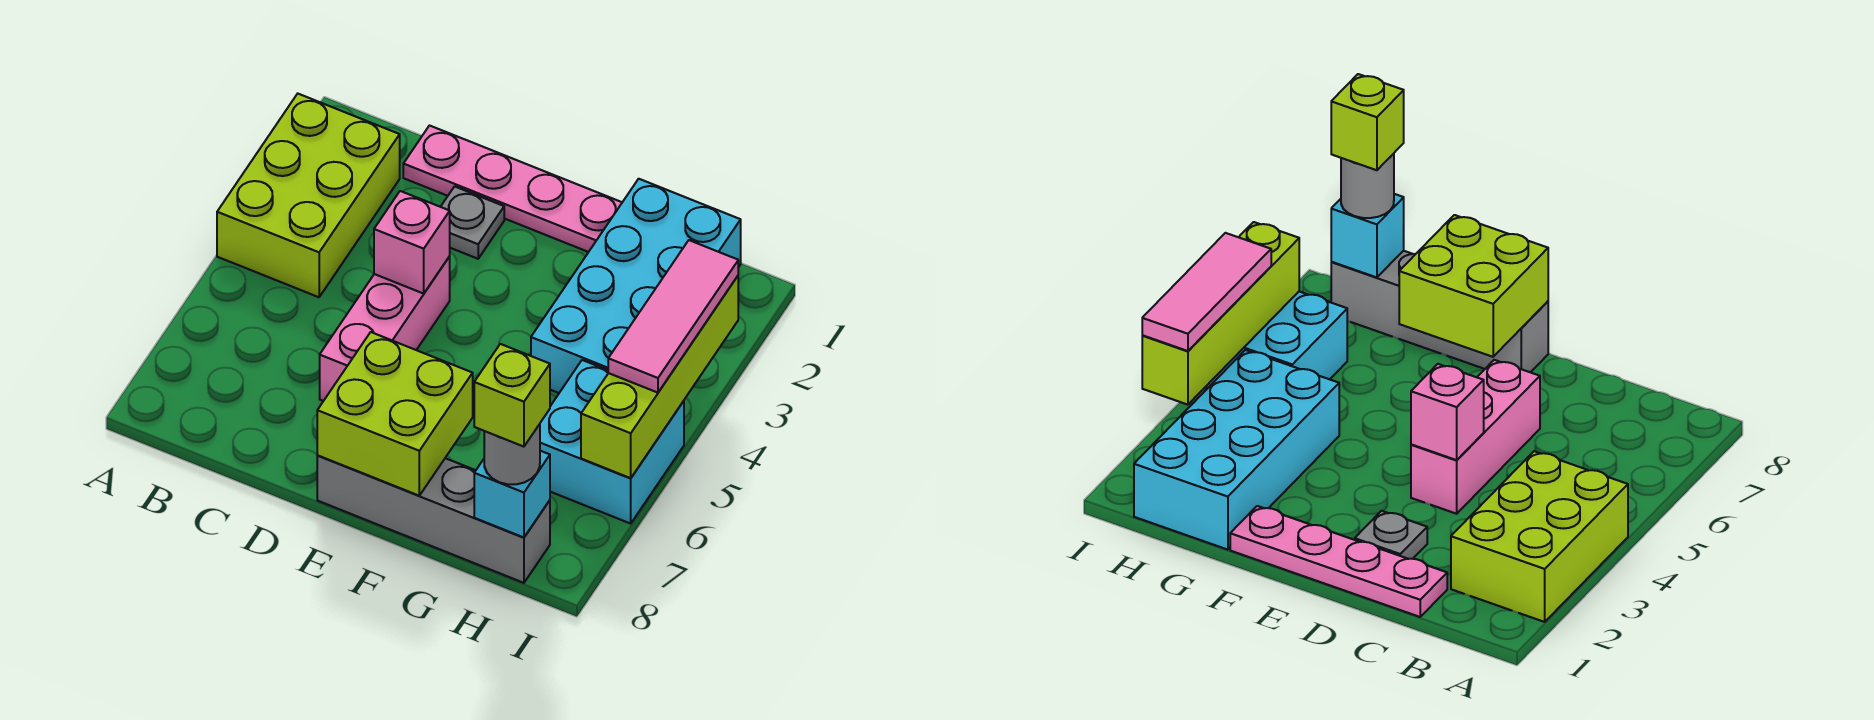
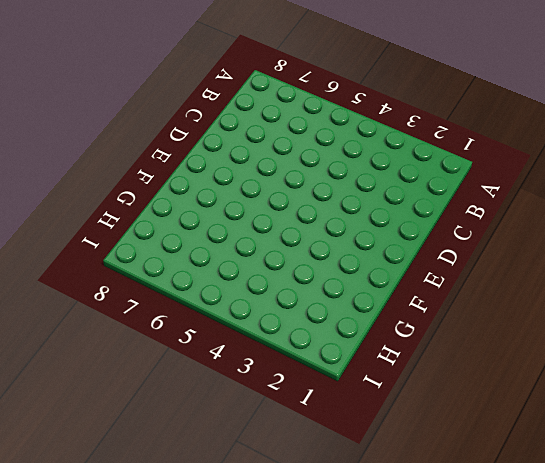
none -> lime brick A2:B4 level 1
none -> pink plate C1:F1 level 1
none -> grey plate D2 level 1

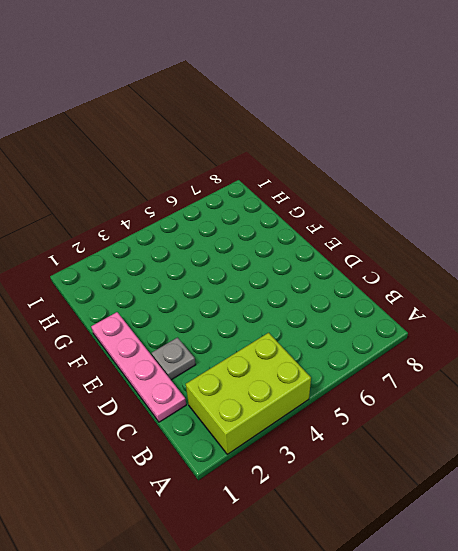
none -> pink brick D4:D6 level 1
none -> grey brick E8:H8 level 1
none -> cyan brick G1:H4 level 1

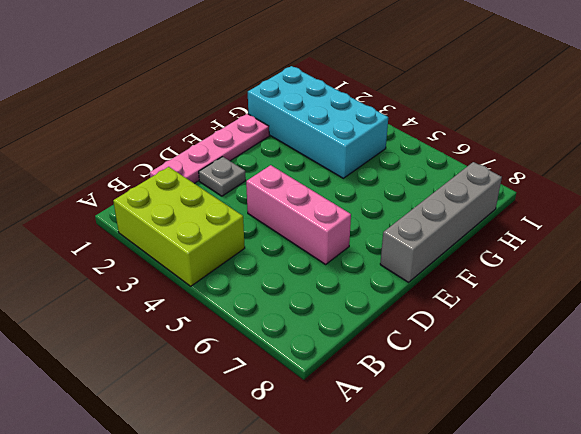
none -> cyan brick H5:I6 level 1
none -> pink brick D4 level 2
none -> lime brick E7:F8 level 2

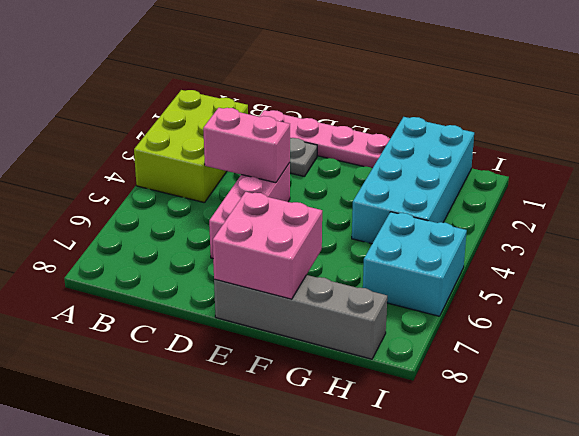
pink brick C4:D4 level 2 -> pink brick D4 level 2
pink brick E7:F8 level 2 -> lime brick E7:F8 level 2
none -> cyan brick H8 level 2
none -> lime brick I3:I6 level 2
none -> grey round brick H8 level 3

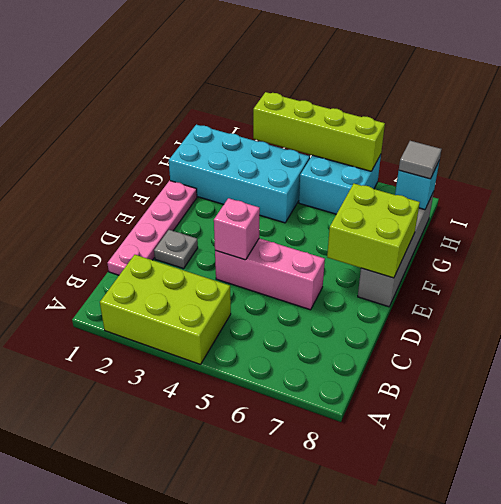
grey tile H8 level 3 -> grey round brick H8 level 3
none -> pink tile I3:I5 level 3
none -> lime brick H8 level 4

